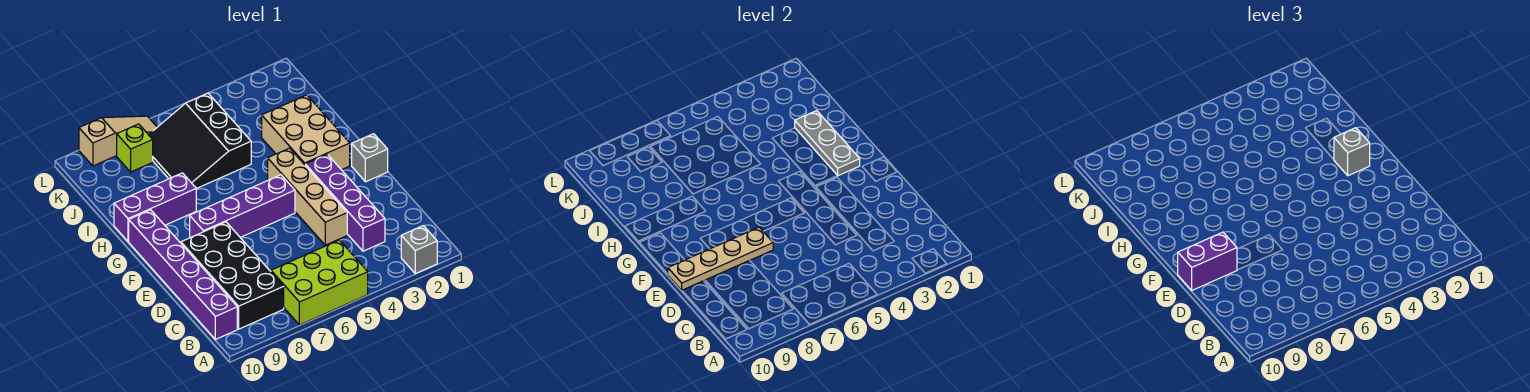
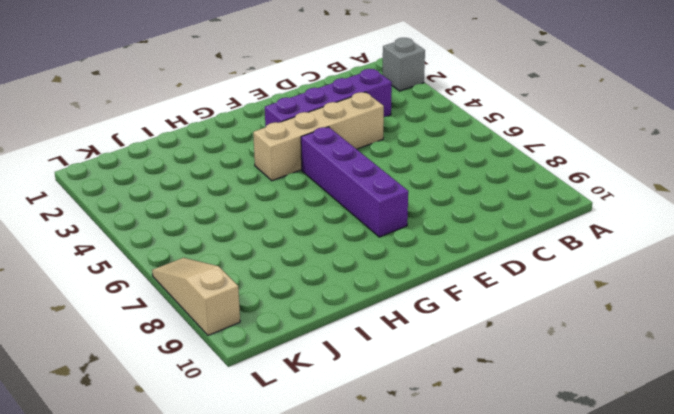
none -> lime brick A5:B7 level 1
none -> black brick B8:E9 level 1
none -> purple brick B10:G10 level 1

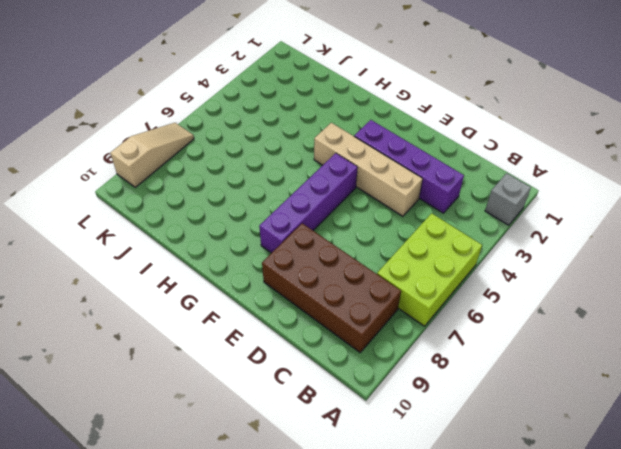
brown brick B8:E9 level 1 -> black brick B8:E9 level 1
none -> purple brick B10:G10 level 1
none -> grey brick F1 level 1
none -> tan brick G2:I3 level 1

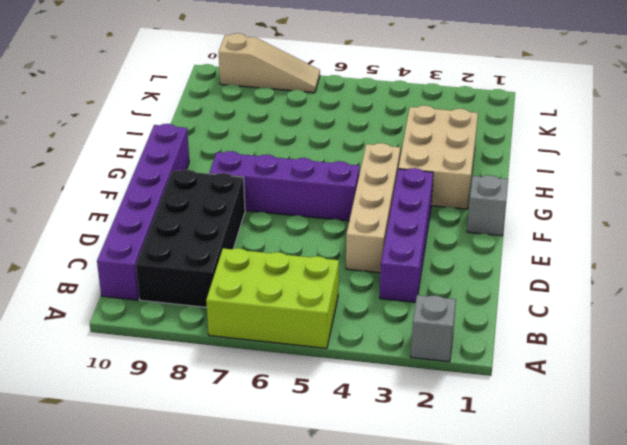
none -> purple brick H8:H10 level 1
none -> black slope I5:K7 level 1 top 5
none -> lime brick K8 level 1

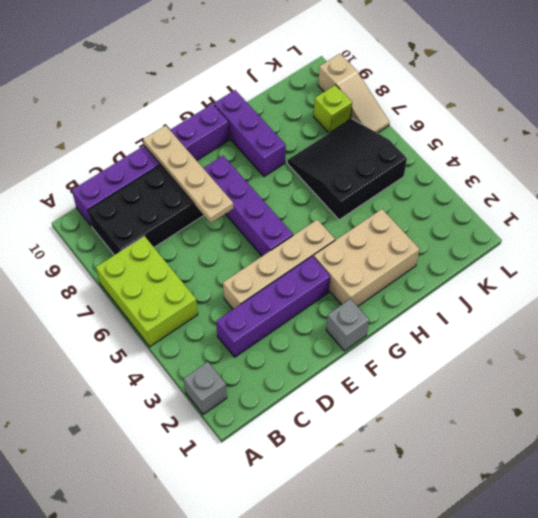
none -> grey plate G2:I2 level 2
none -> purple brick E9:E10 level 3
none -> grey brick G2 level 3

